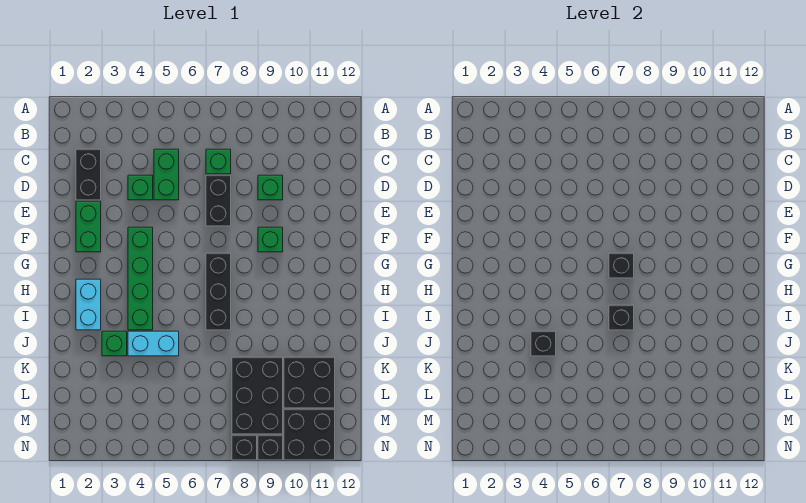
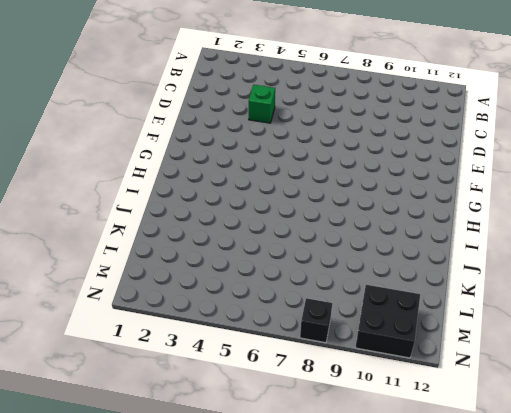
none -> black brick C2:D2 level 1
none -> green brick C5:D5 level 1
none -> green brick C7 level 1

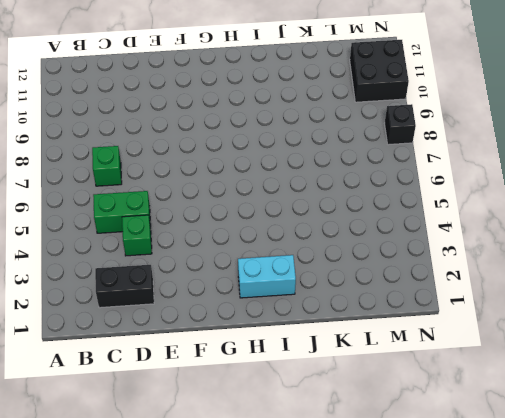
none -> black brick D7:E7 level 1
none -> green brick D9 level 1
none -> green brick E2:F2 level 1

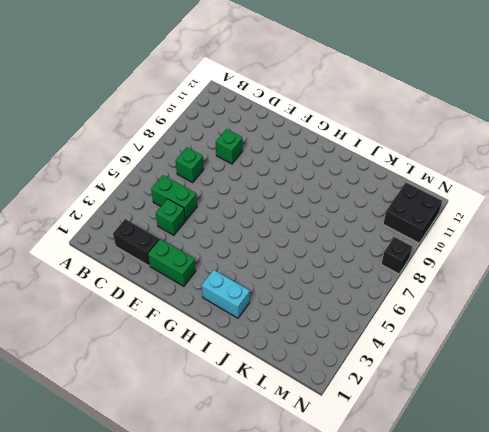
none -> black brick D7:E7 level 1
none -> green brick F4:I4 level 1
none -> green brick F9 level 1

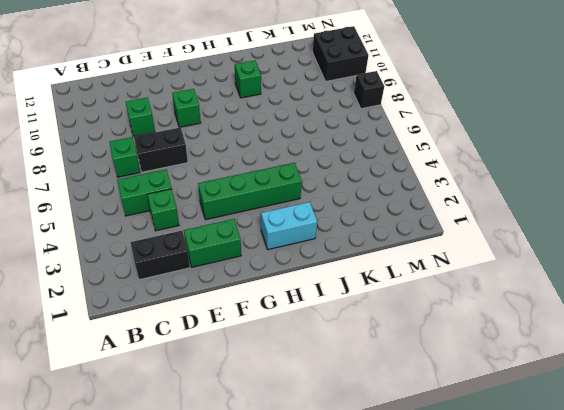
green brick I10 level 1 -> green brick J3 level 1
none -> black brick G7:I7 level 1
none -> cyan brick J4:J5 level 1
none -> black brick K8:M9 level 1

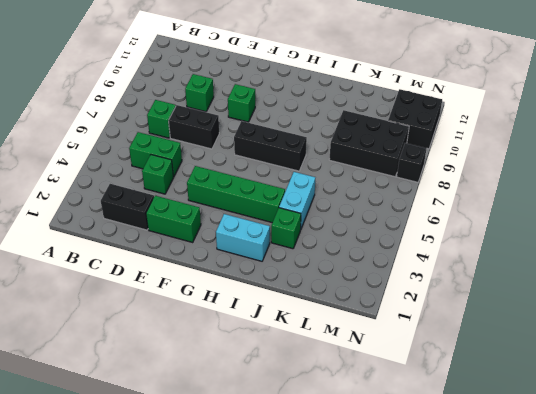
none -> black brick K10:L11 level 1
none -> black brick N9 level 1
none -> black brick G7 level 2

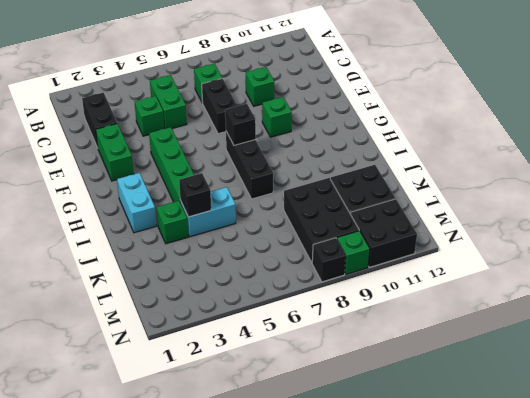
green brick N9 level 1 -> black brick N9 level 1
none -> black brick I7 level 2

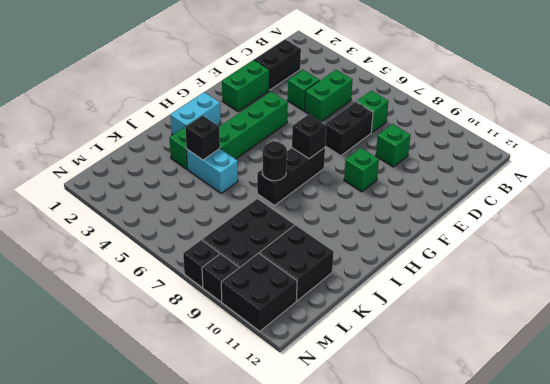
black round brick I7 level 2 -> black brick I7 level 2

